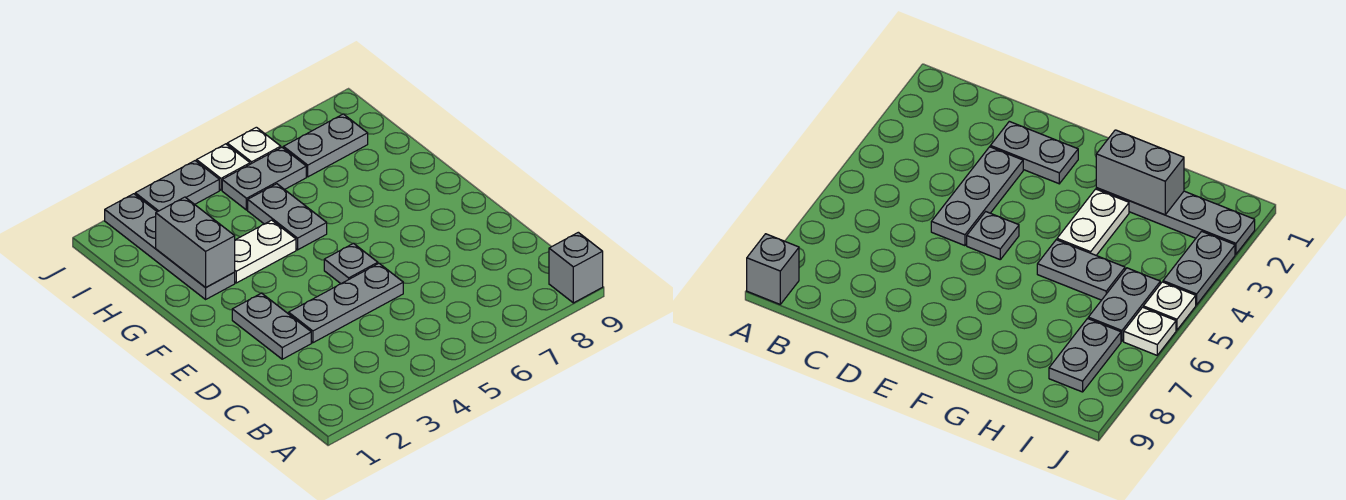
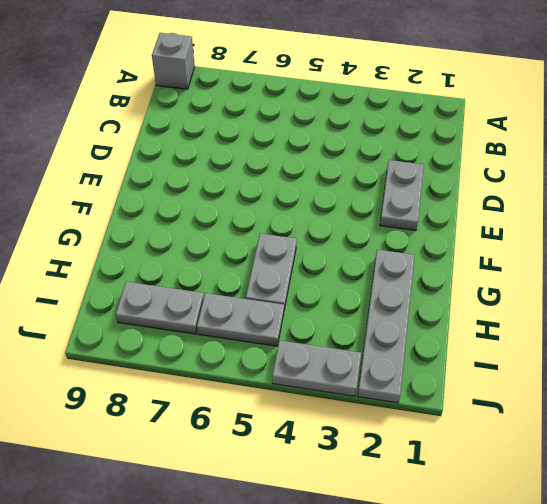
none -> grey plate D3:D5 level 1
none -> grey plate E5 level 1
none -> white plate G3:G4 level 1

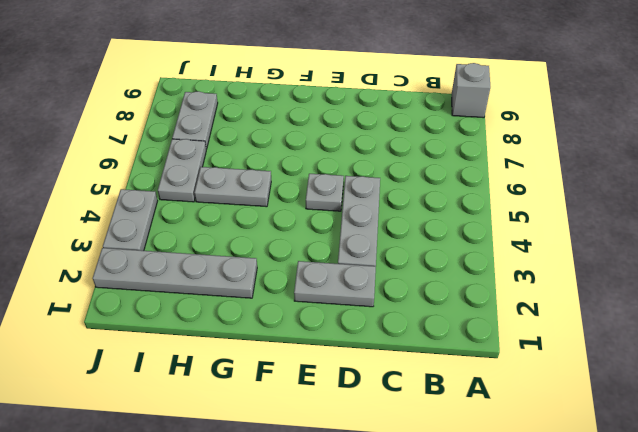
none -> white plate G3:G4 level 1
none -> white plate J5 level 1
none -> white plate J6 level 1

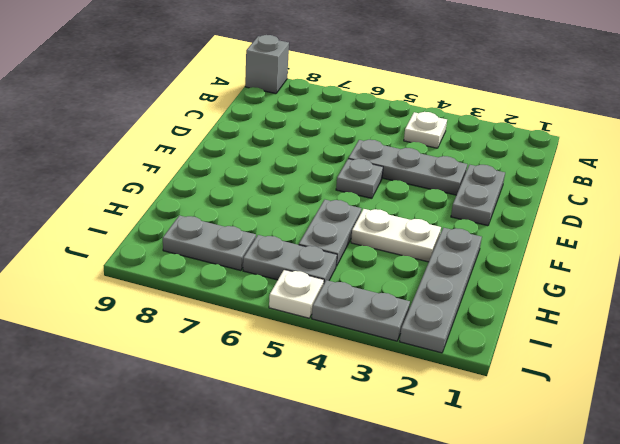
white plate B4 level 1 -> white plate J6 level 1
none -> grey brick G2:H2 level 2

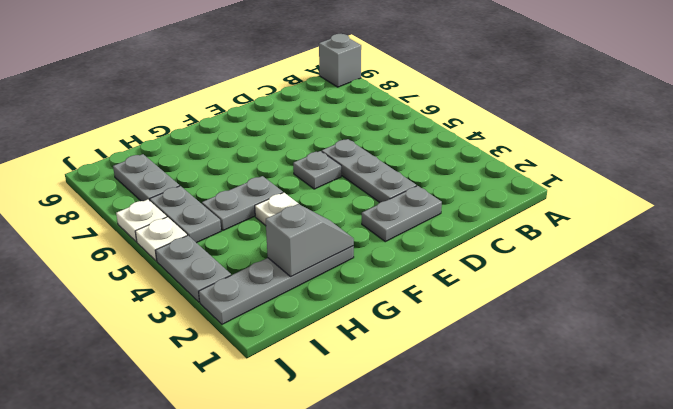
grey slope G2:H2 level 2 top H -> grey brick G2:H2 level 2

